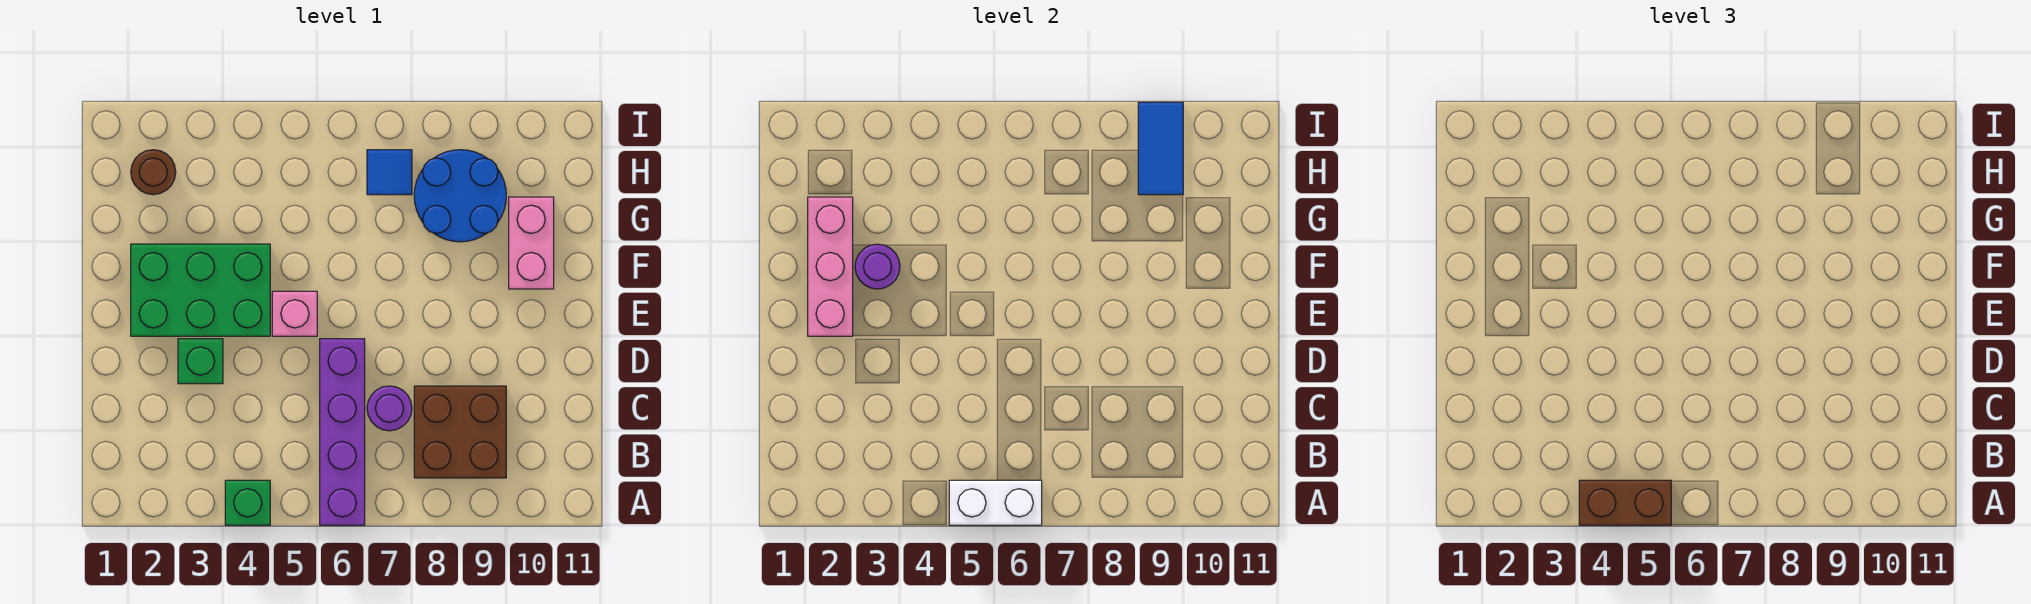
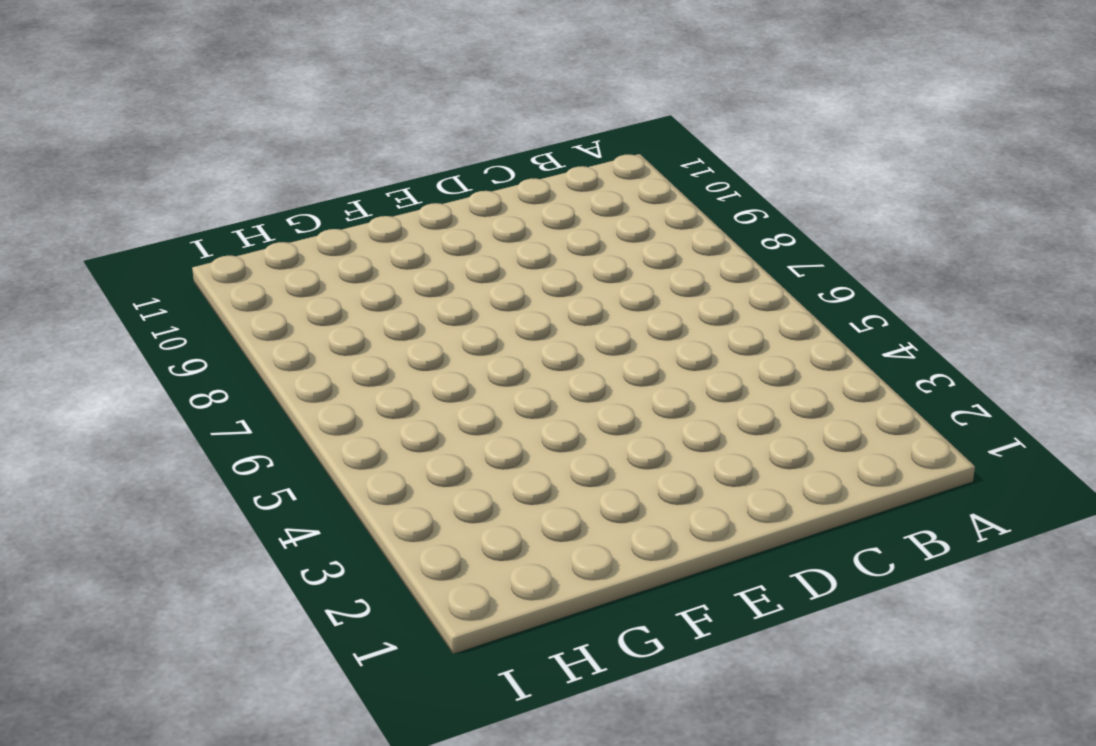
none -> green brick A4 level 1
none -> purple brick A6:D6 level 1
none -> brown brick B8:C9 level 1

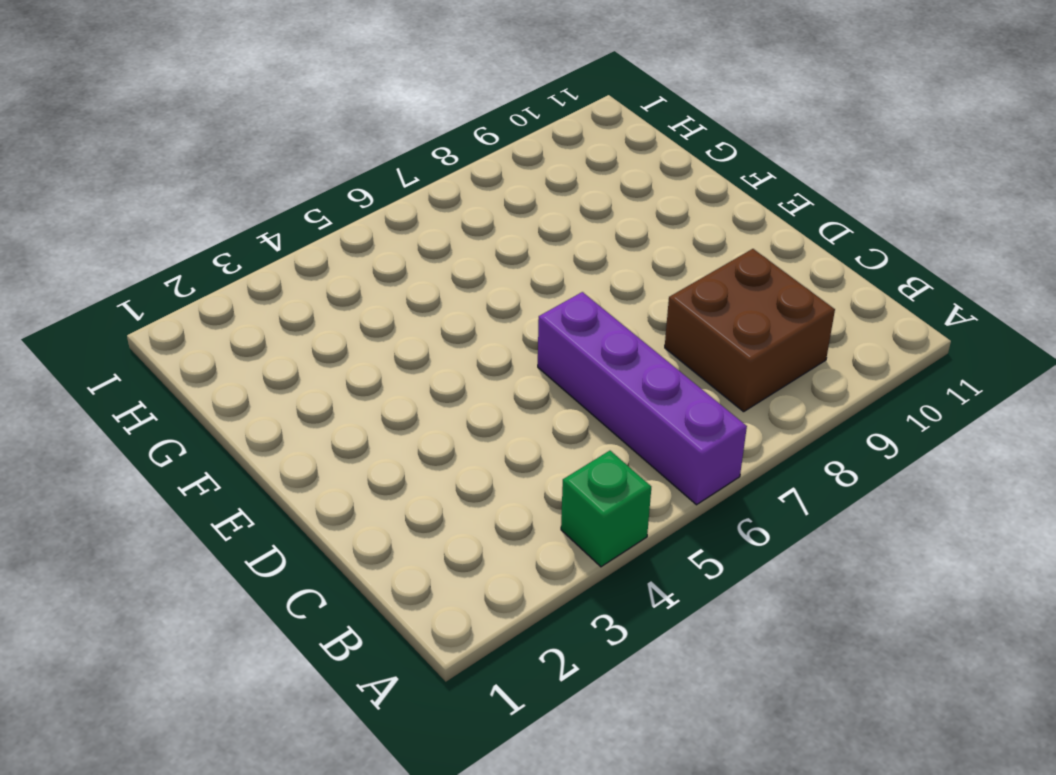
none -> purple round brick C7 level 1
none -> green brick D3 level 1
none -> green brick E2:F4 level 1

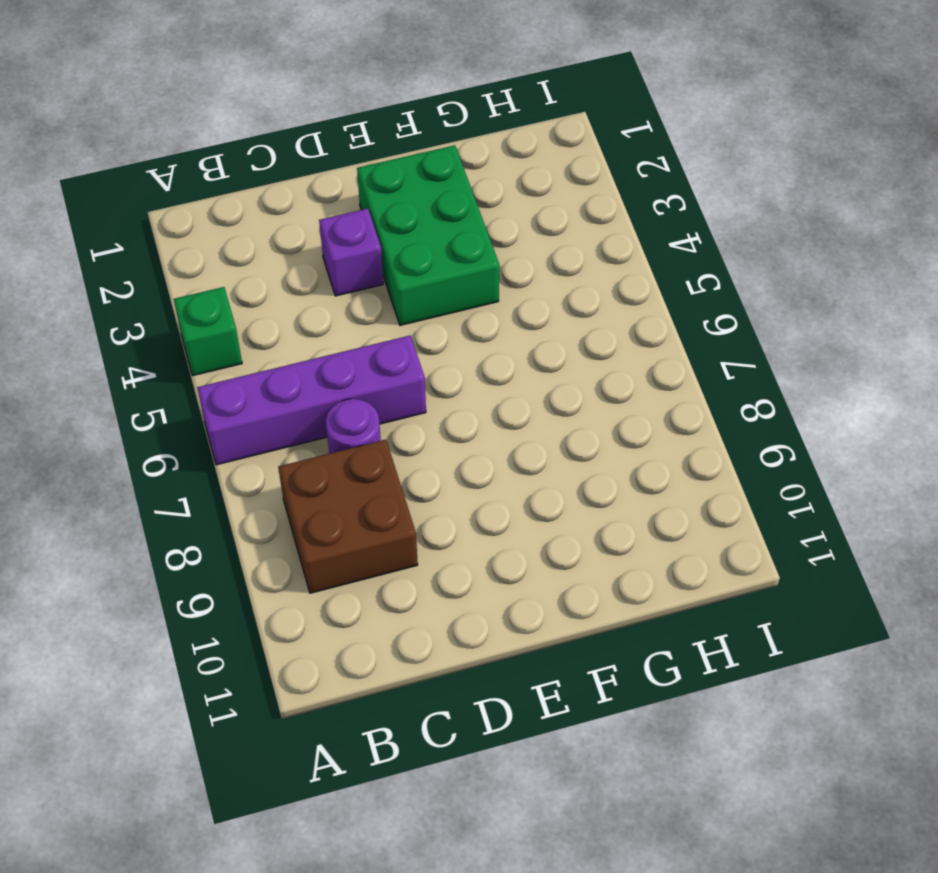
purple brick D3 level 1 -> green brick D3 level 1
none -> pink brick E5 level 1
none -> pink brick F10:G10 level 1
none -> blue round brick G8:H9 level 1

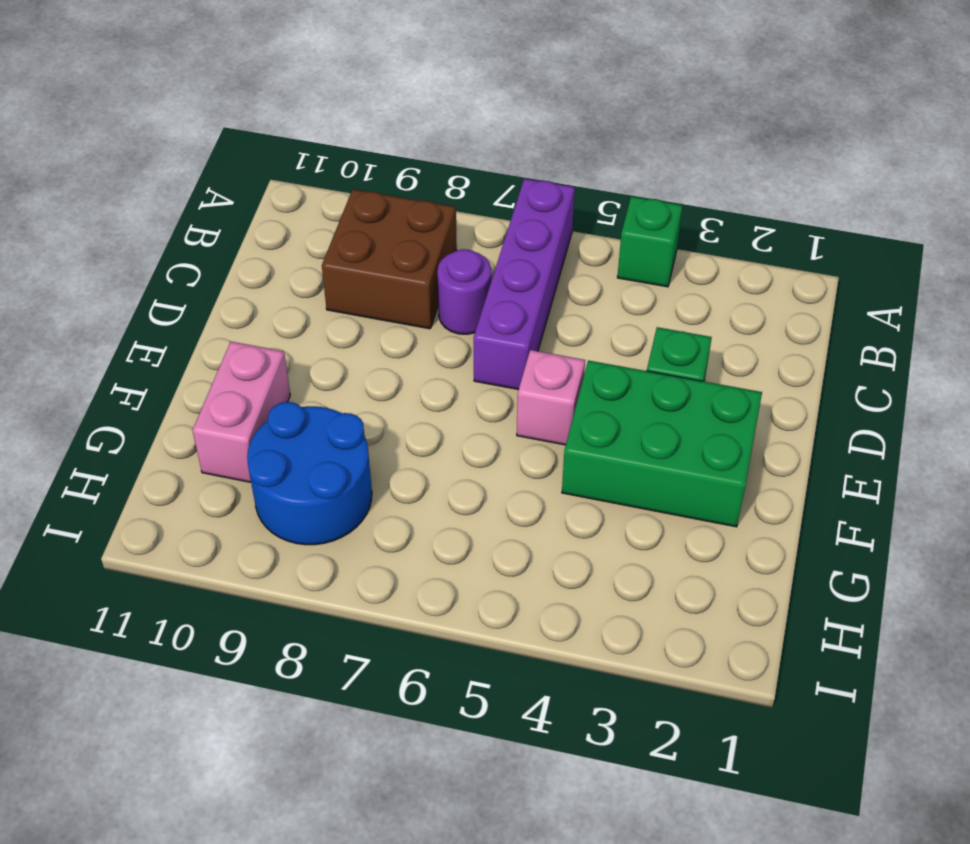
none -> brown round brick H2 level 1
none -> blue tile H7 level 1
none -> white brick A5:A6 level 2

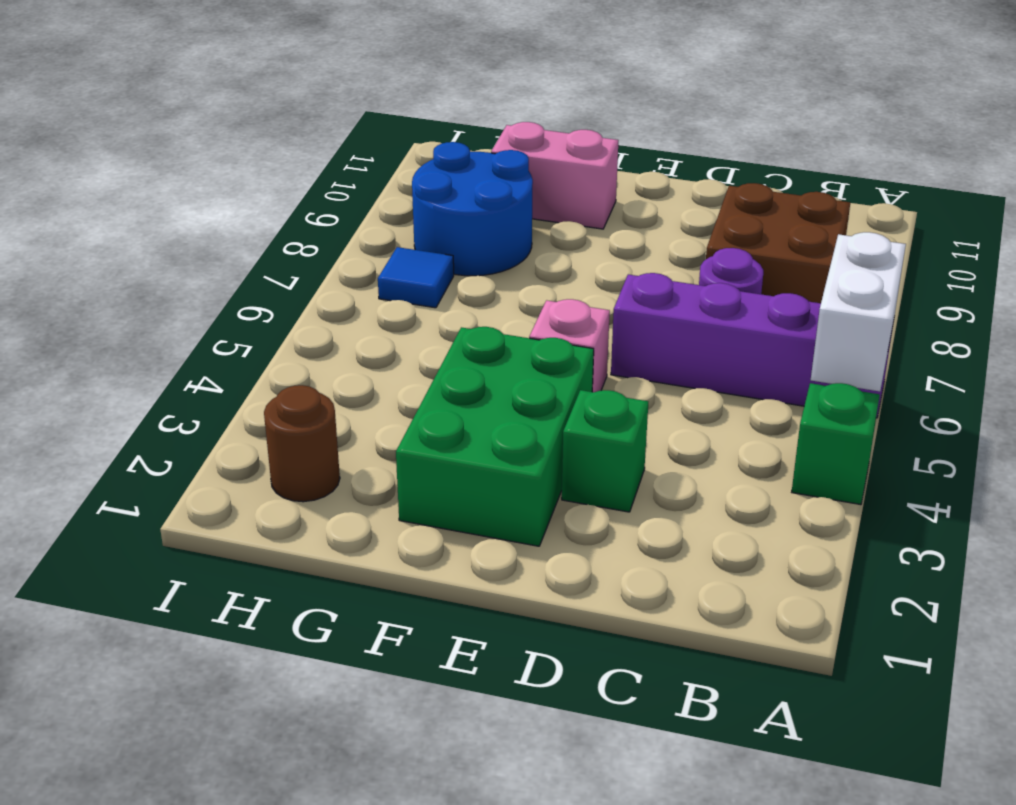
none -> pink brick E2:G2 level 2
none -> purple round brick F3 level 2
none -> blue tile H9:I9 level 2

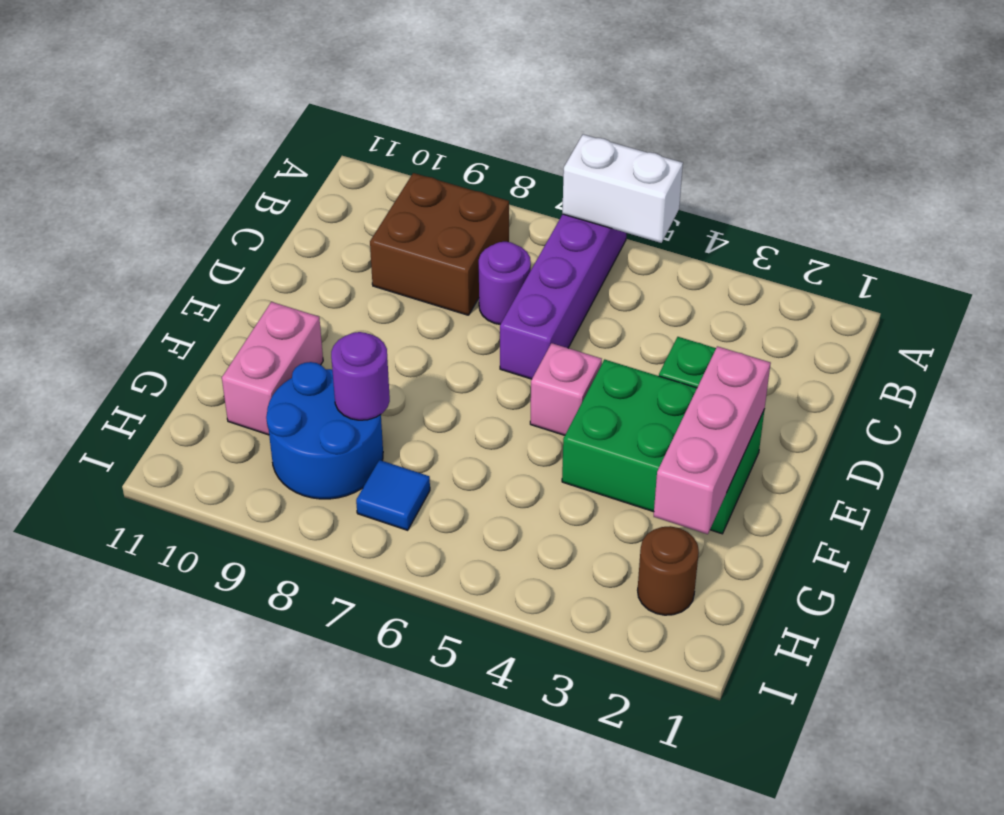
purple round brick G8 level 2 -> purple round brick F3 level 2
none -> green brick A4 level 1
none -> blue tile H9:I9 level 2
none -> brown brick A4:A5 level 3

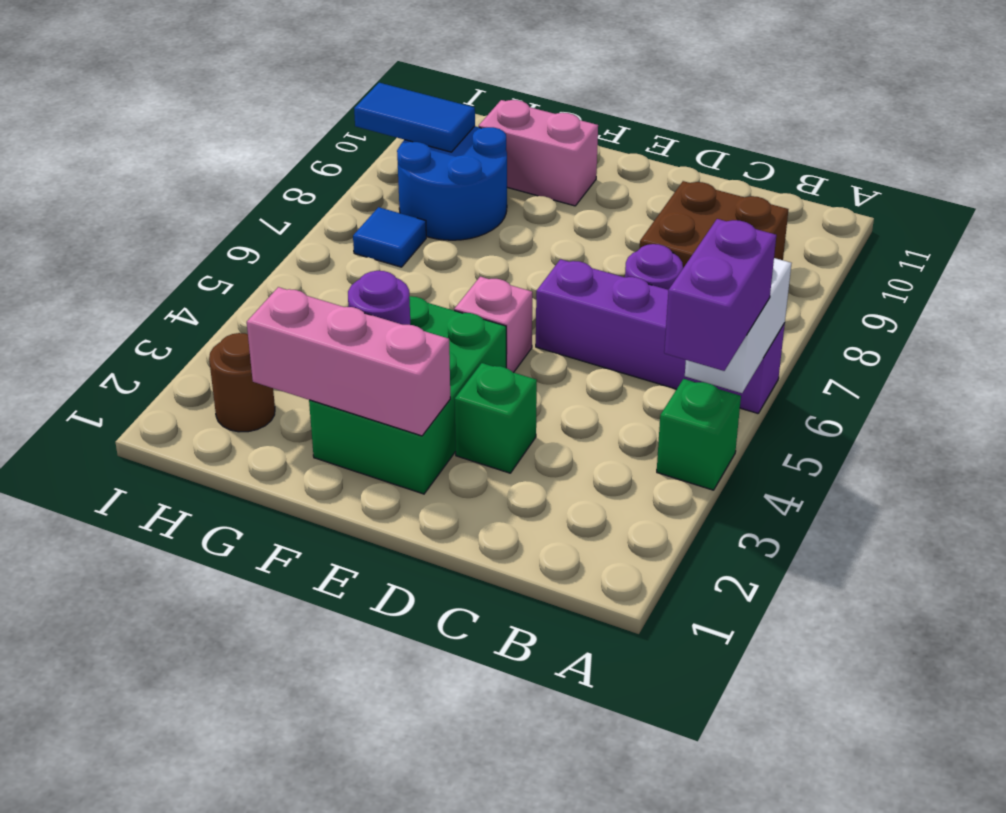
purple brick A4:A5 level 3 -> brown brick A4:A5 level 3

